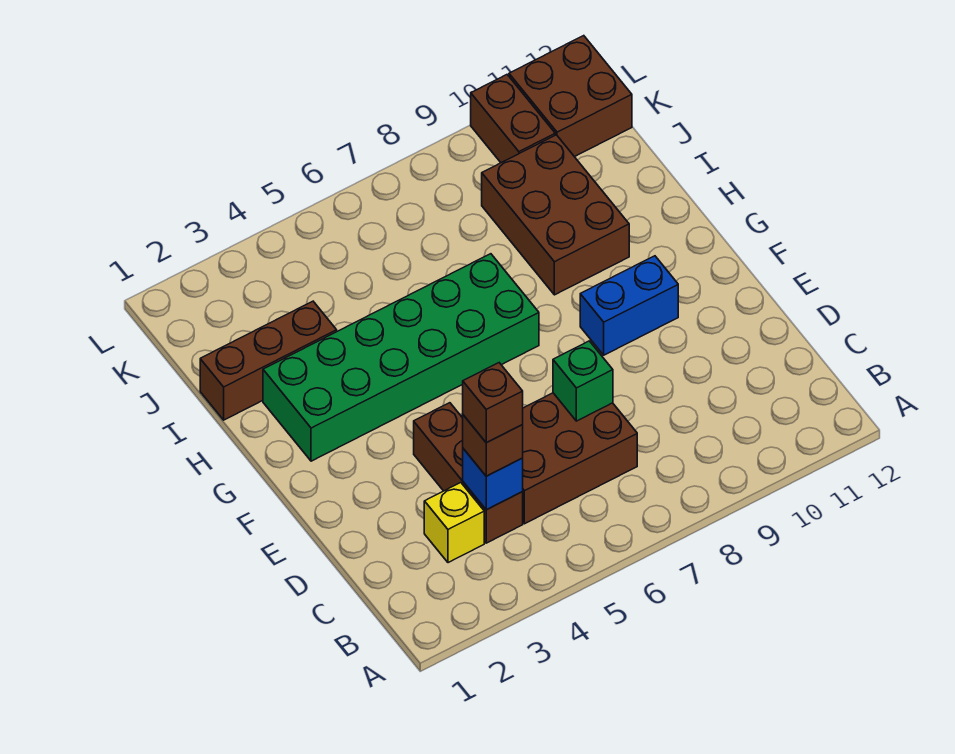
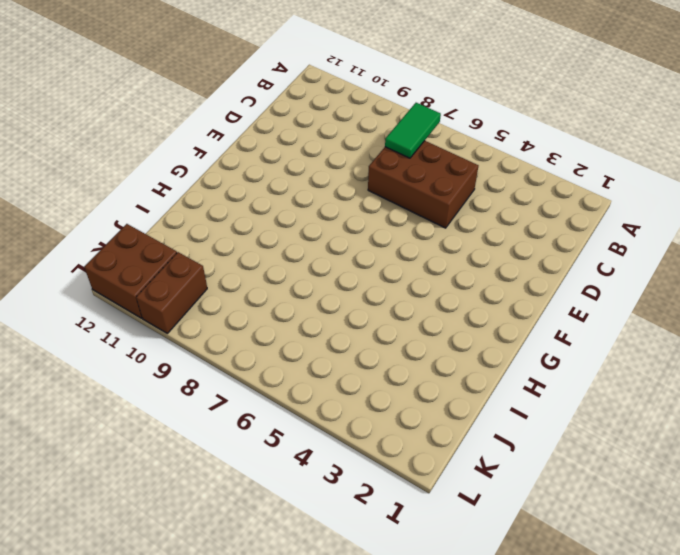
green tile B7:C7 level 2 -> none
none -> yellow brick C3 level 1
none -> brown brick C4:E4 level 1
none -> blue brick F9:F10 level 1

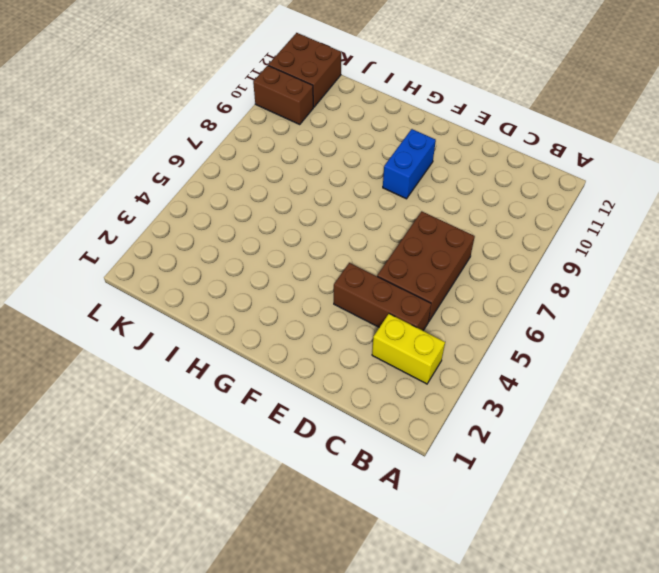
yellow brick B3:C3 level 1 -> yellow brick C3 level 1
none -> green brick G2:H7 level 1
none -> brown brick H9:J10 level 1
none -> brown brick I1:I3 level 1

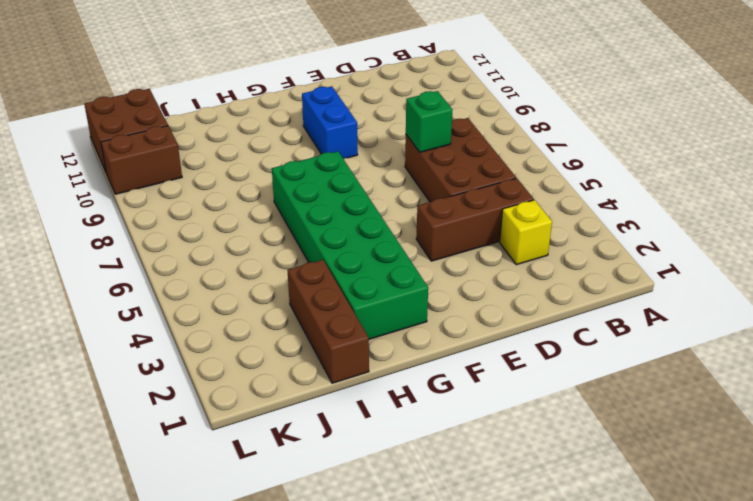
none -> brown brick H9:J10 level 1
none -> blue brick C4 level 2
none -> brown brick C4 level 3

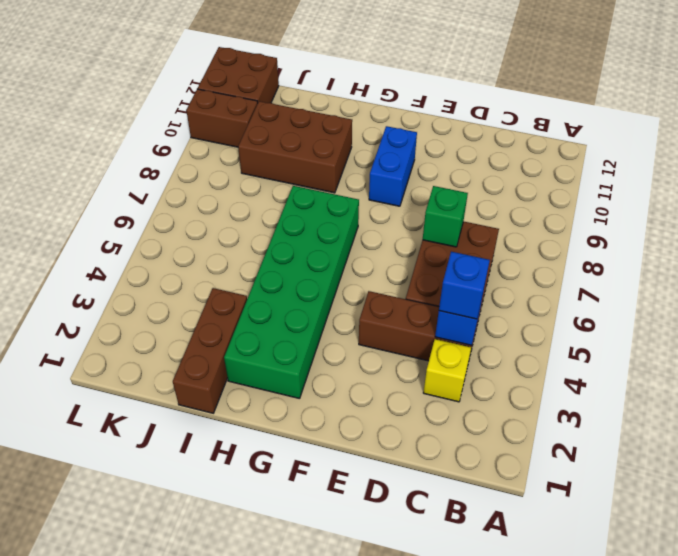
blue brick C4 level 3 -> brown brick C4 level 3
none -> brown brick C4 level 4

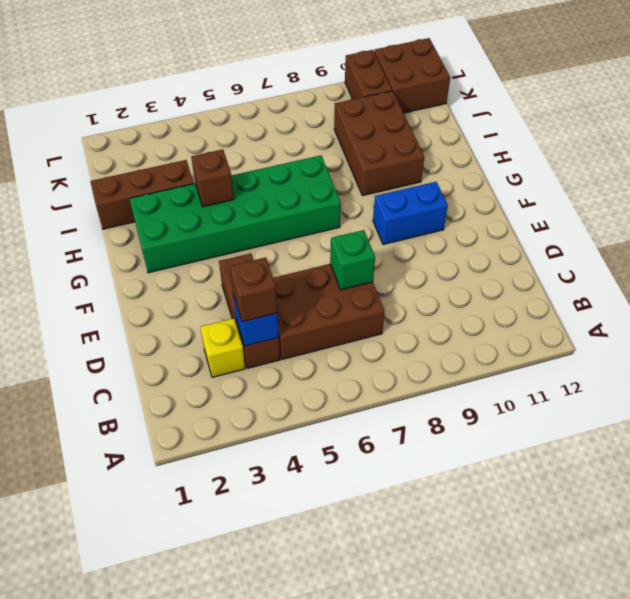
brown brick H4 level 2 -> brown brick C4 level 4

